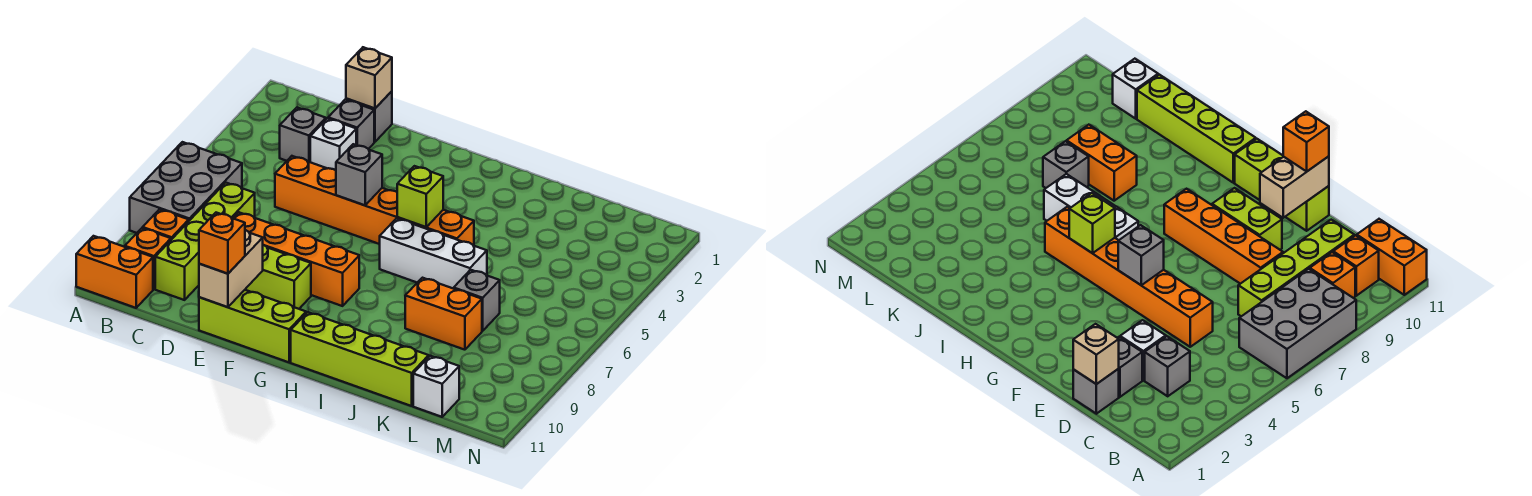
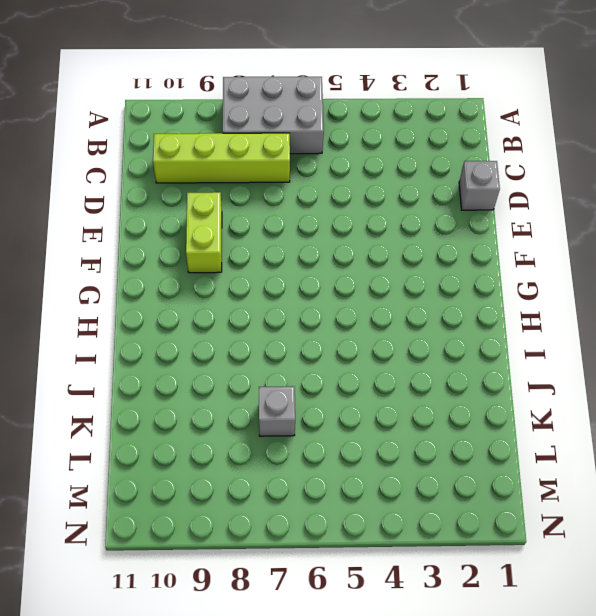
none -> orange brick A11:B11 level 1
none -> orange brick B9 level 1
none -> orange brick B10 level 1

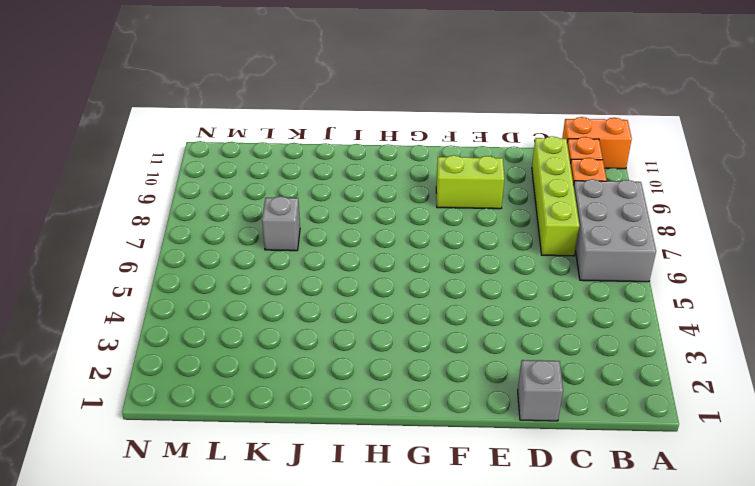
none -> grey brick C3 level 1
none -> grey brick D2 level 1
none -> white brick D3 level 1

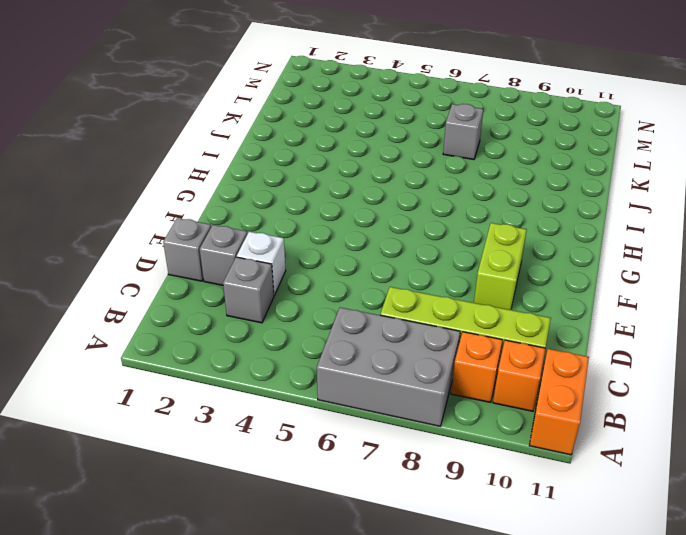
none -> orange brick D5:I5 level 1
none -> orange brick D8:G8 level 1
none -> lime brick E11:G11 level 1

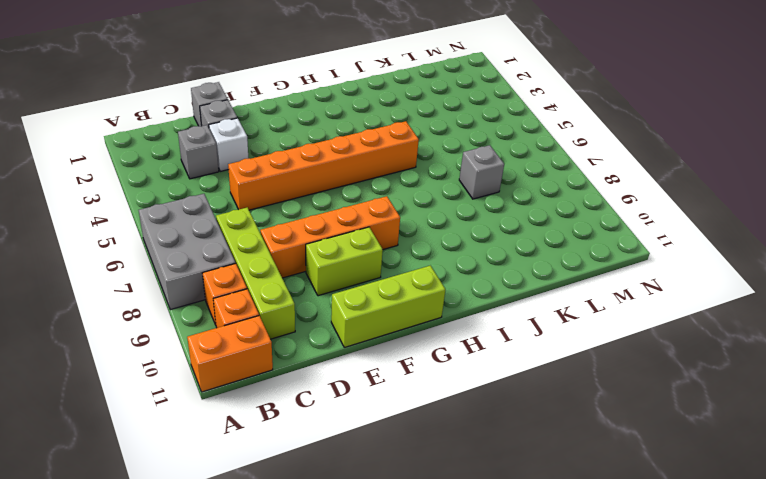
none -> white brick H6:J6 level 1
none -> lime brick H11:K11 level 1
none -> orange brick J8:K8 level 1

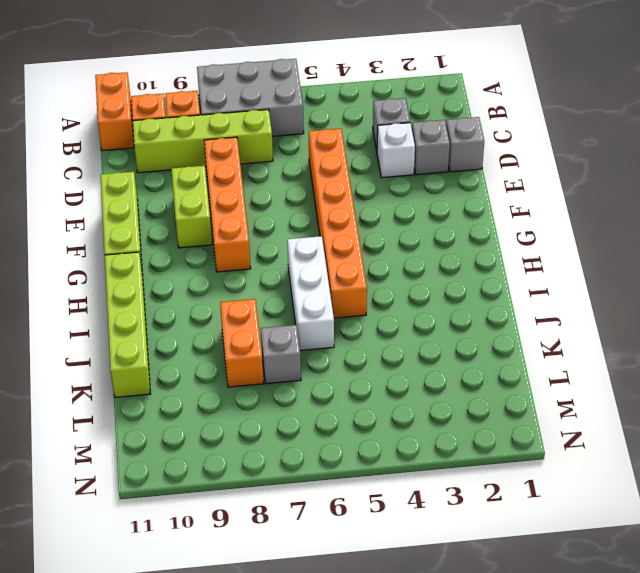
none -> white brick L11 level 1
none -> tan brick D1 level 2
none -> tan brick E10:E11 level 2

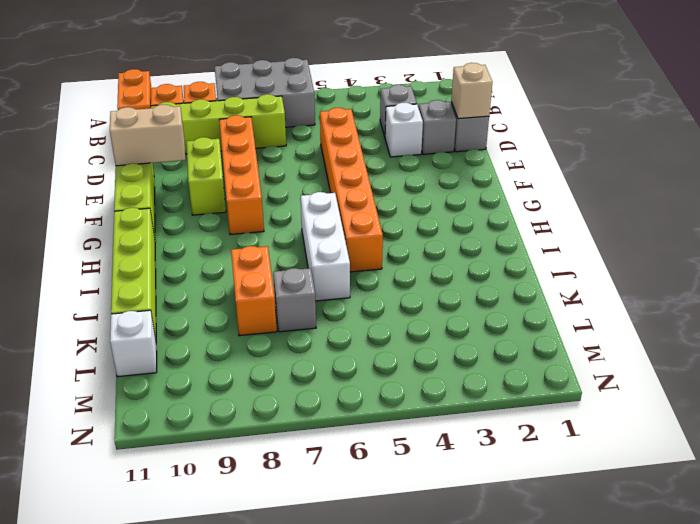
none -> grey brick F5 level 2
none -> lime brick H5 level 2
none -> orange brick E11 level 3

